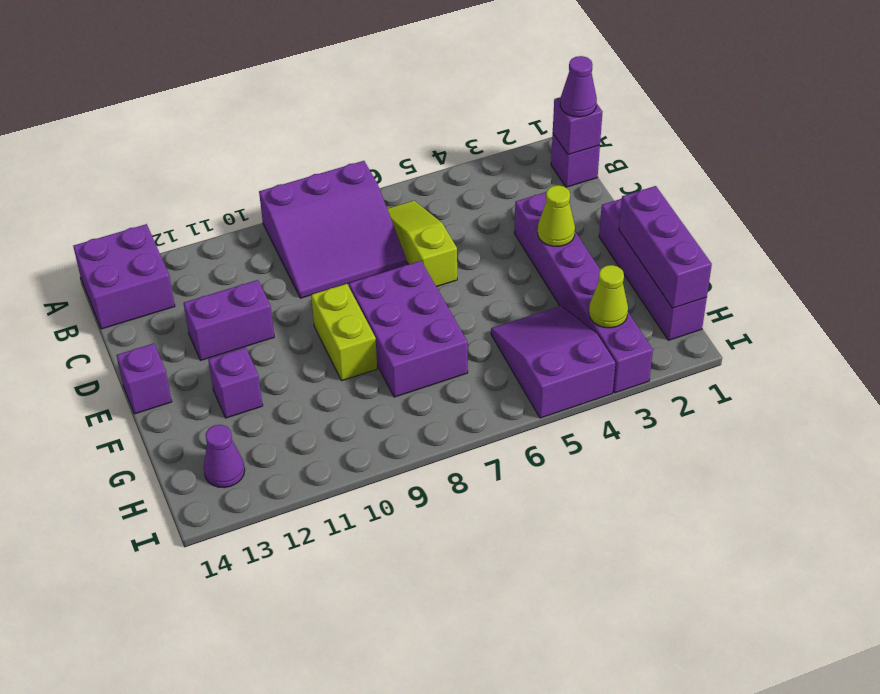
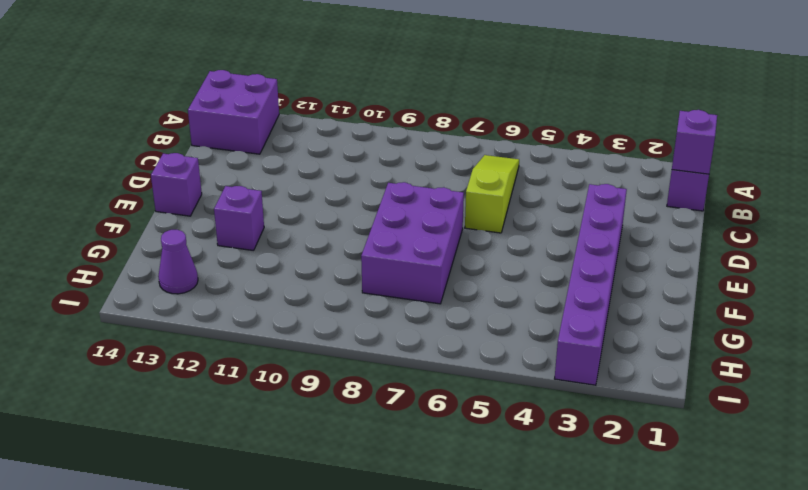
none -> purple slope A7:C9 level 1 top A
none -> purple brick D11:D12 level 1
none -> purple brick E1:H1 level 1

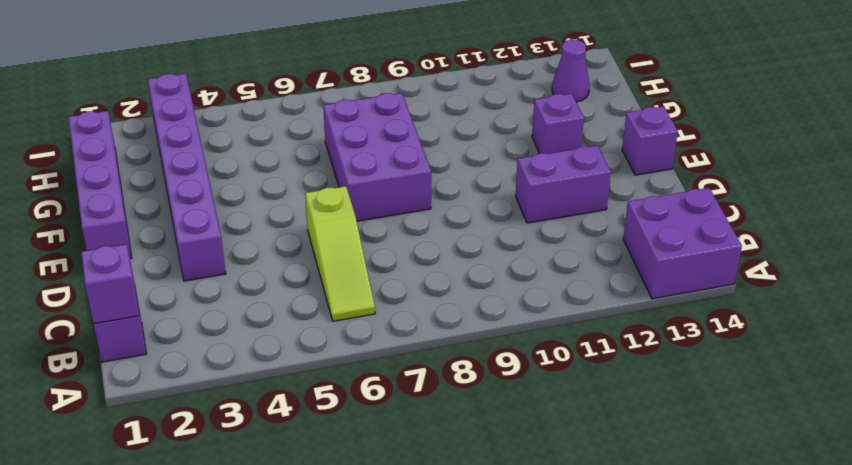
none -> purple slope A7:C9 level 1 top A
none -> lime brick E9:F9 level 1
none -> purple slope G4:I5 level 1 top I

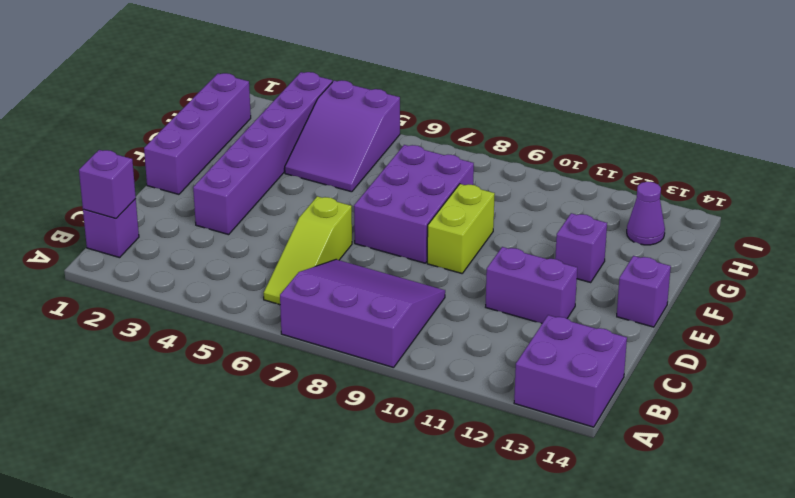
none -> lime cone E3 level 2
none -> purple brick F1:H1 level 2
none -> lime cone H3 level 2

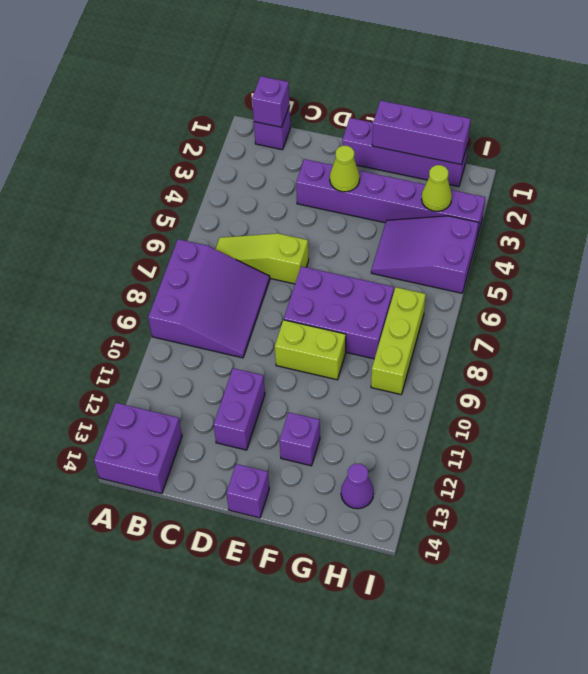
lime brick H7:H9 level 1 -> none
none -> purple cone B1 level 3

